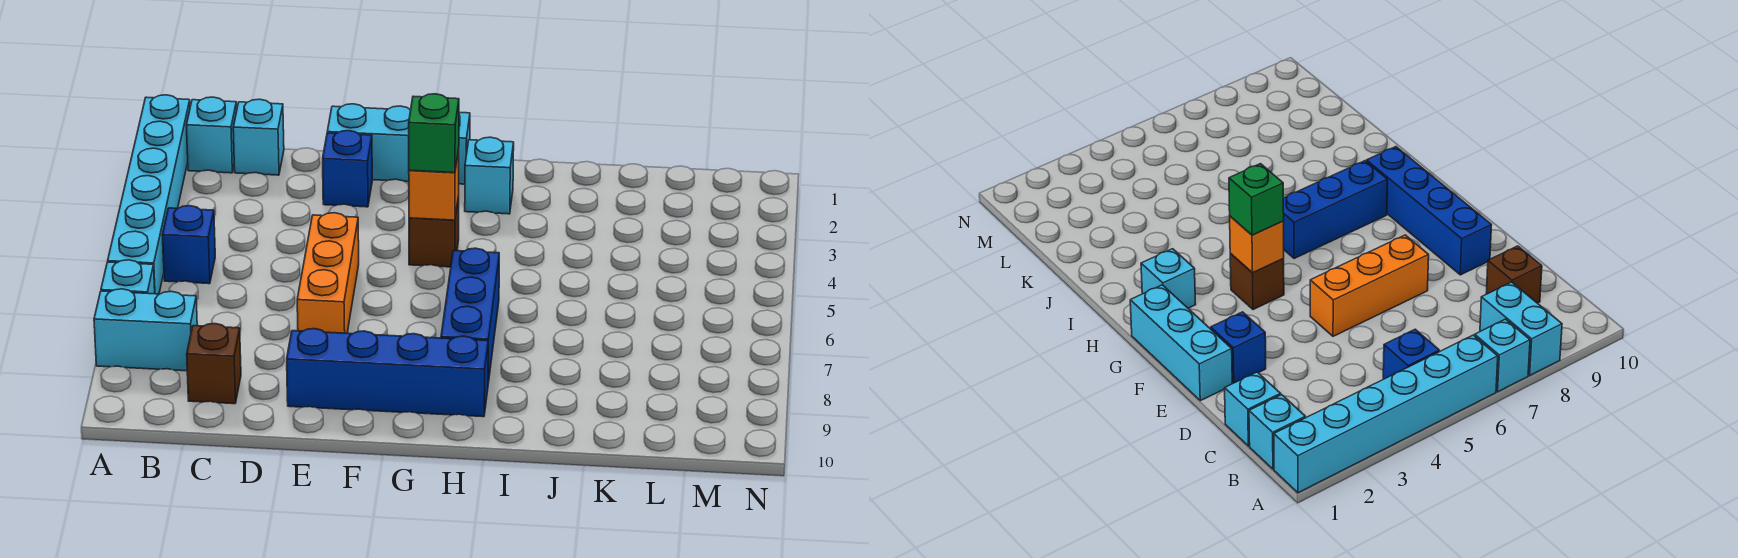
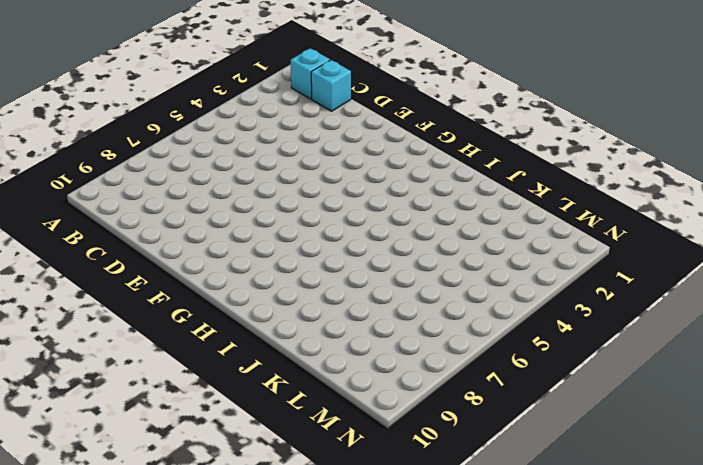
none -> cyan brick A1:A6 level 1
none -> cyan brick A7 level 1
none -> cyan brick A8:B8 level 1

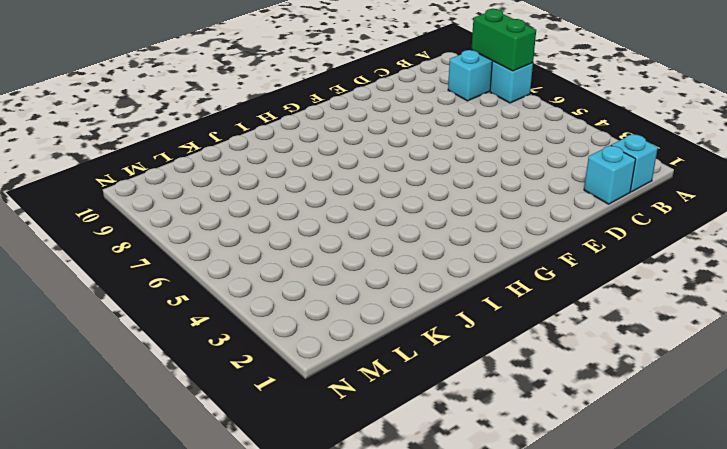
green brick A7:A8 level 2 -> none
none -> cyan brick A1:A6 level 1
none -> blue brick B5 level 1
none -> brown brick C9 level 1

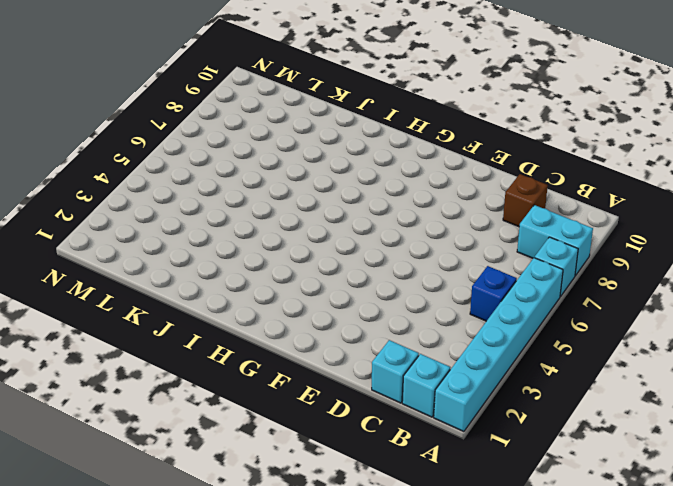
none -> cyan brick E1:G1 level 1
none -> blue brick E2 level 1
none -> orange brick E5:E7 level 1

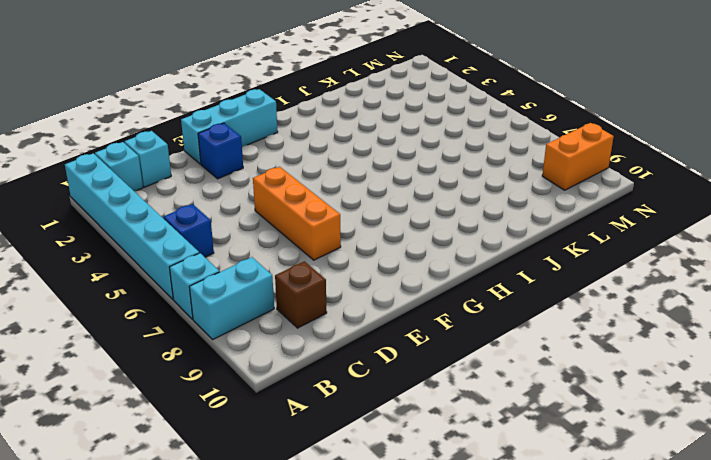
orange brick M9:N9 level 1 -> none
none -> blue brick E9:H9 level 1
none -> brown brick G4 level 1
none -> cyan brick H2 level 1

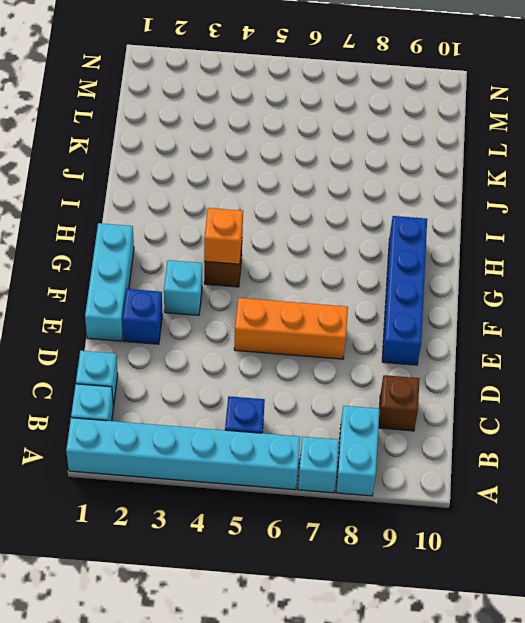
cyan brick F3 level 1 -> cyan brick H2 level 1
none -> blue brick H6:H8 level 1
none -> green brick G4 level 3

